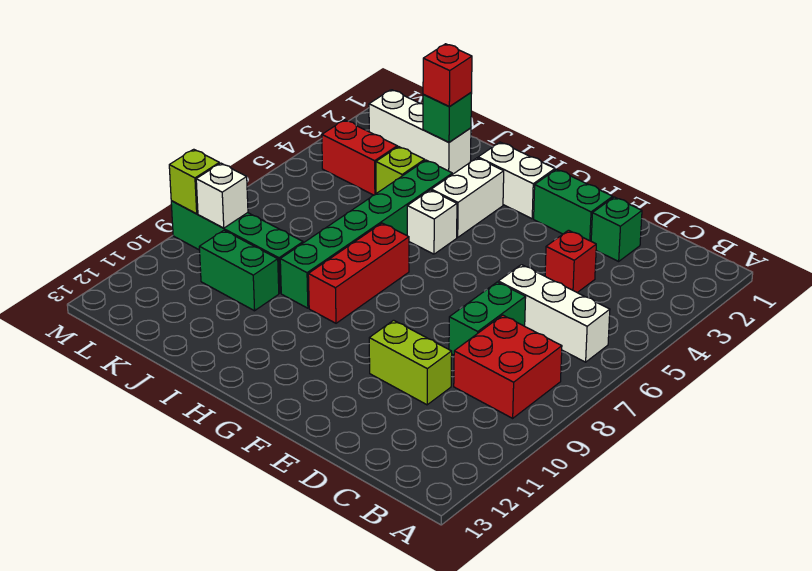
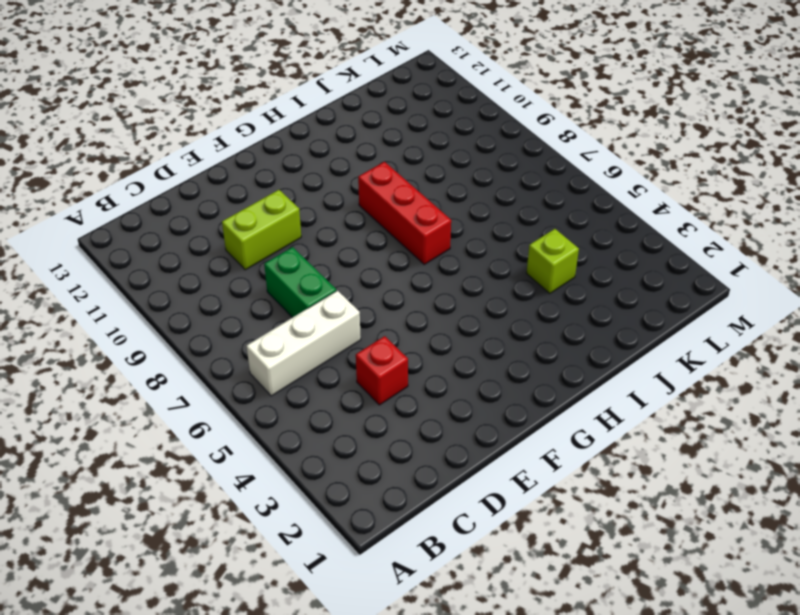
none -> red brick B8:C9 level 1
none -> green brick D2 level 1
none -> green brick E2:F2 level 1

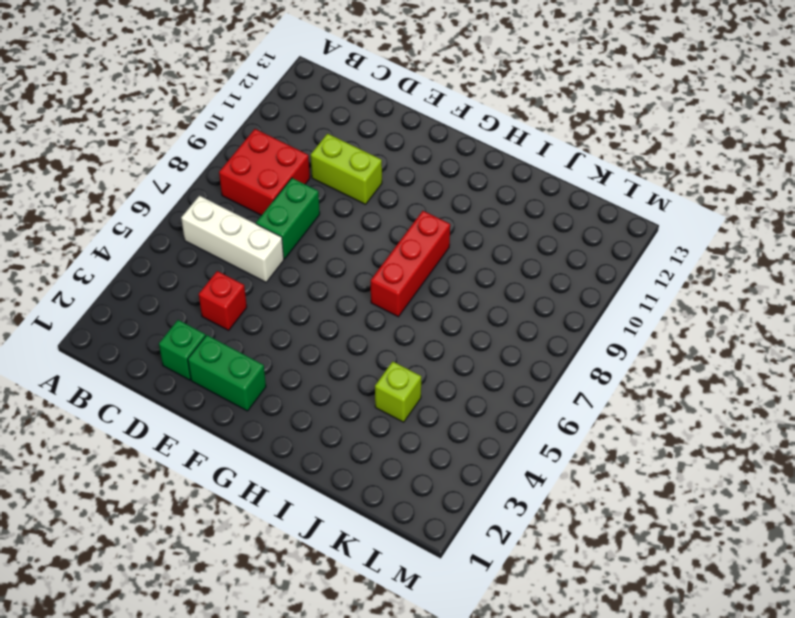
none -> white brick G2:H2 level 1
none -> white brick H3:H4 level 1
none -> white brick H5 level 1

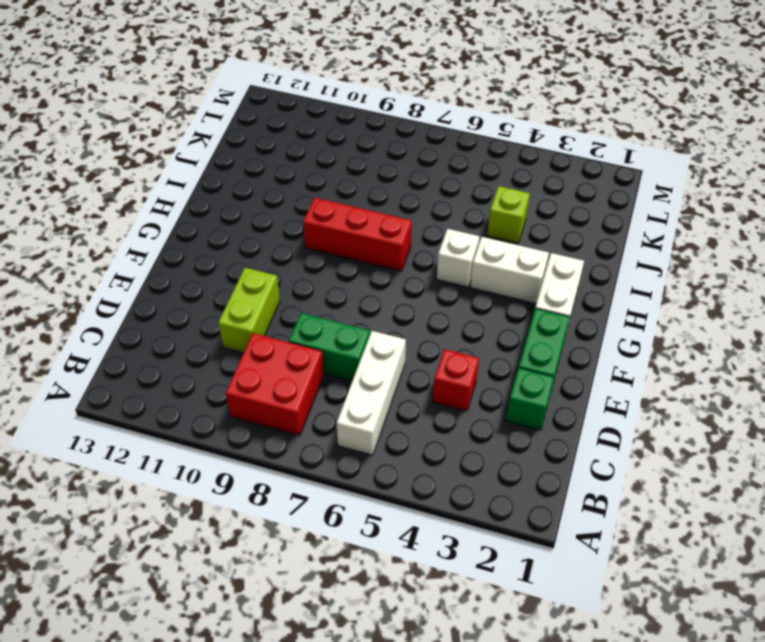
none -> green brick I4:I9 level 1
none -> white brick J2:L2 level 1
none -> green brick J9:M9 level 1

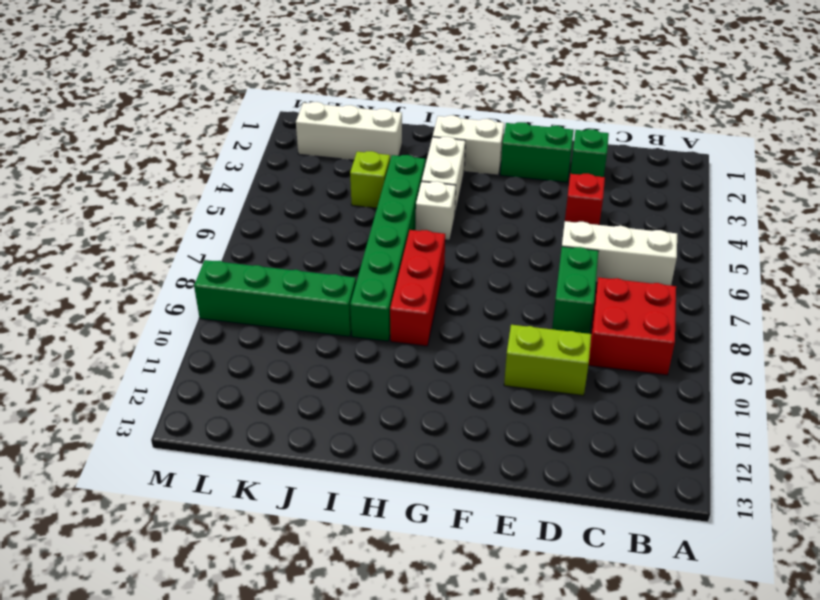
none -> green brick J10:K10 level 1
none -> red brick K4:L4 level 1
none -> green brick J2 level 2

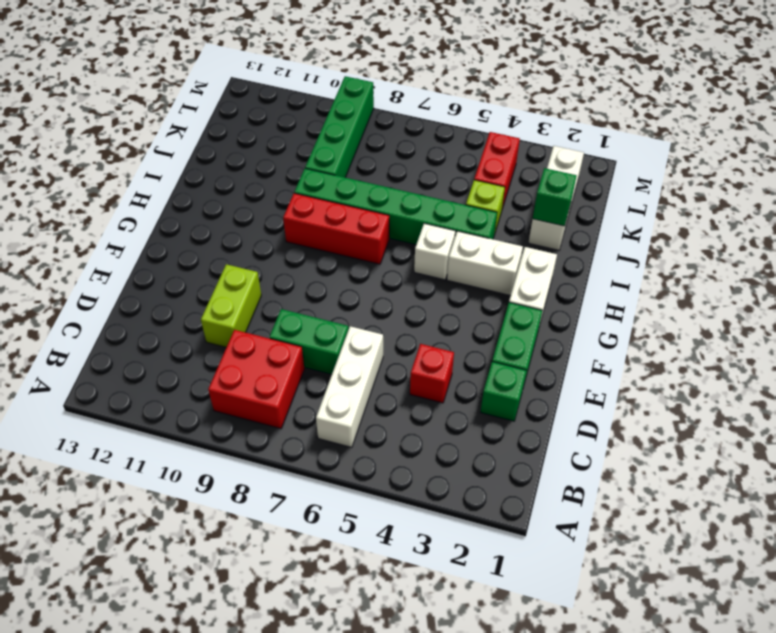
none -> green brick J10:K10 level 1
none -> white brick L9 level 2
none -> lime brick M9 level 2

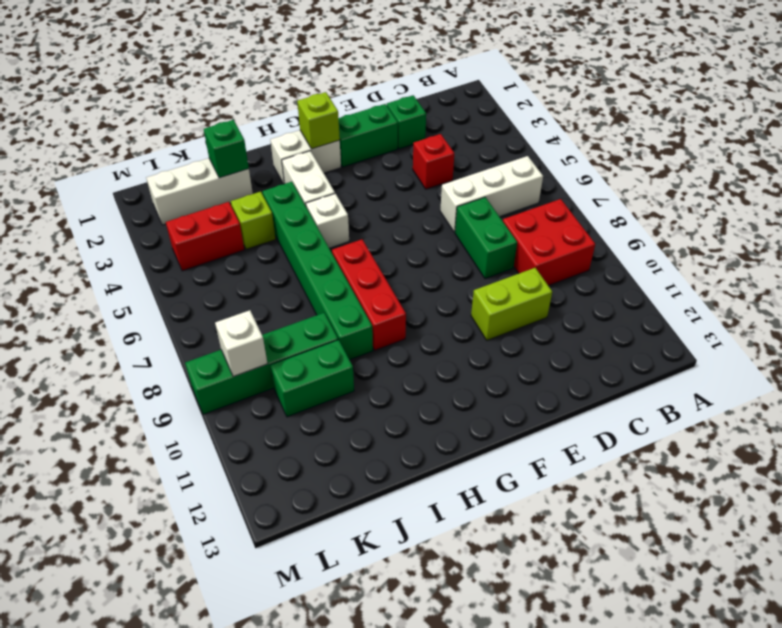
lime brick G2 level 2 -> lime brick M9 level 2
none -> red brick J2 level 3

